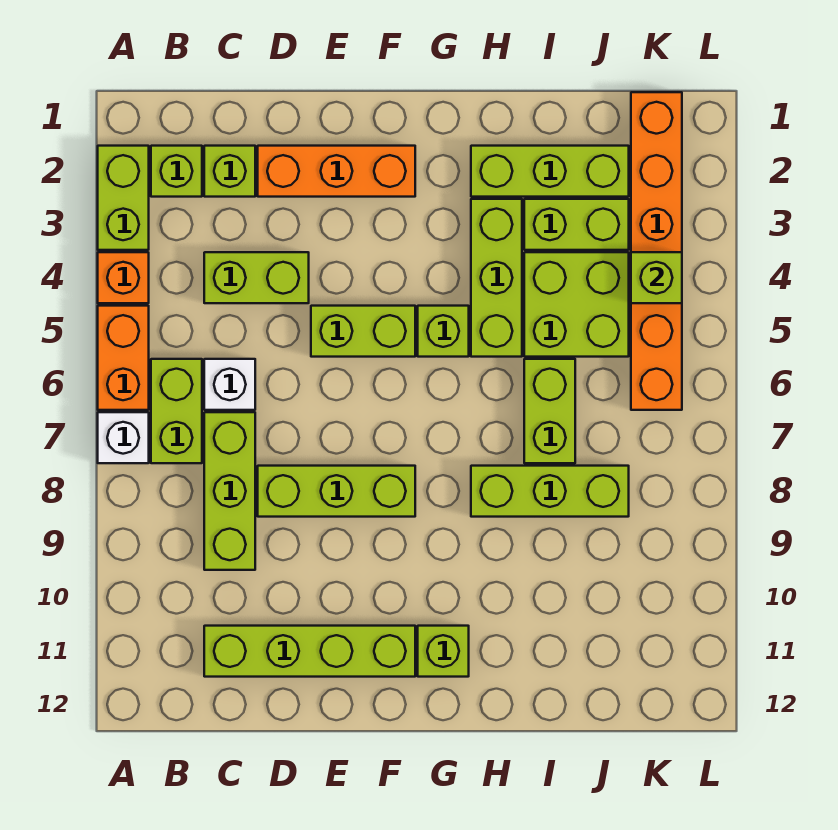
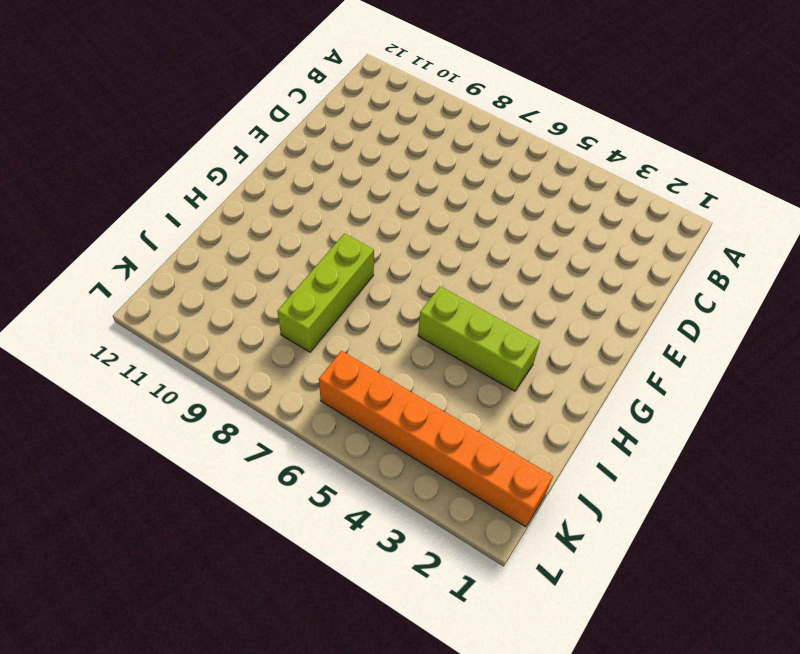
none -> lime brick A2:A3 level 1
none -> orange brick A4 level 1
none -> orange brick A5:A6 level 1

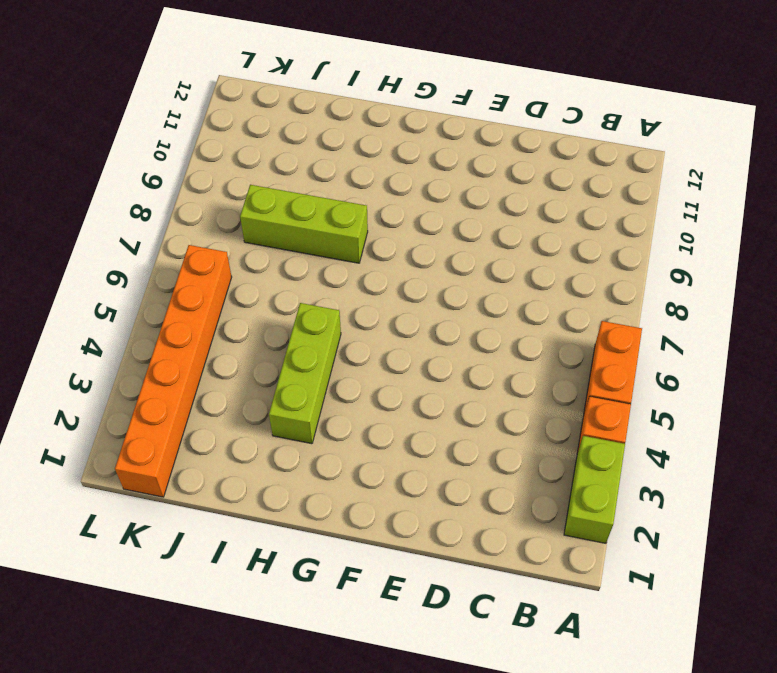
none -> white brick A7 level 1
none -> lime brick B2 level 1
none -> lime brick B6:B7 level 1

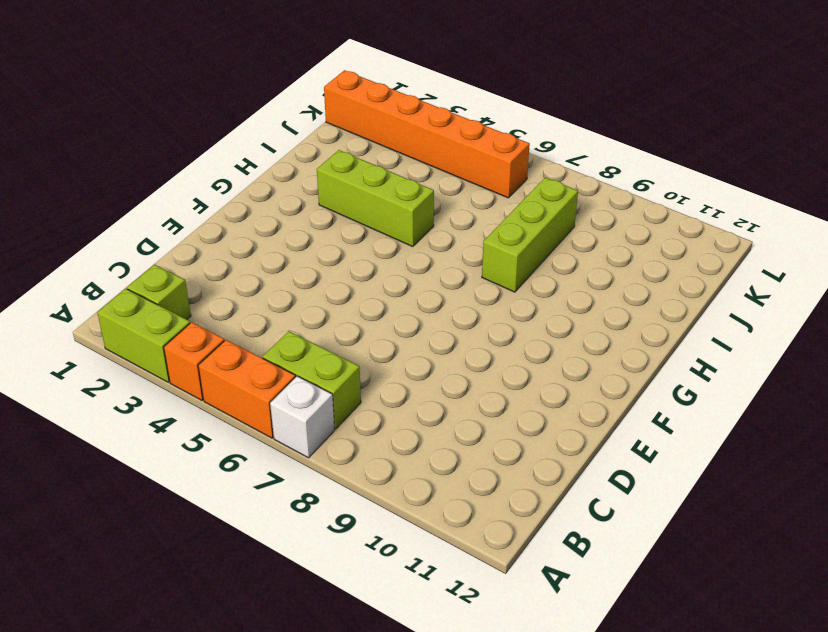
none -> lime brick C2 level 1
none -> lime brick C4:D4 level 1
none -> white brick C6 level 1

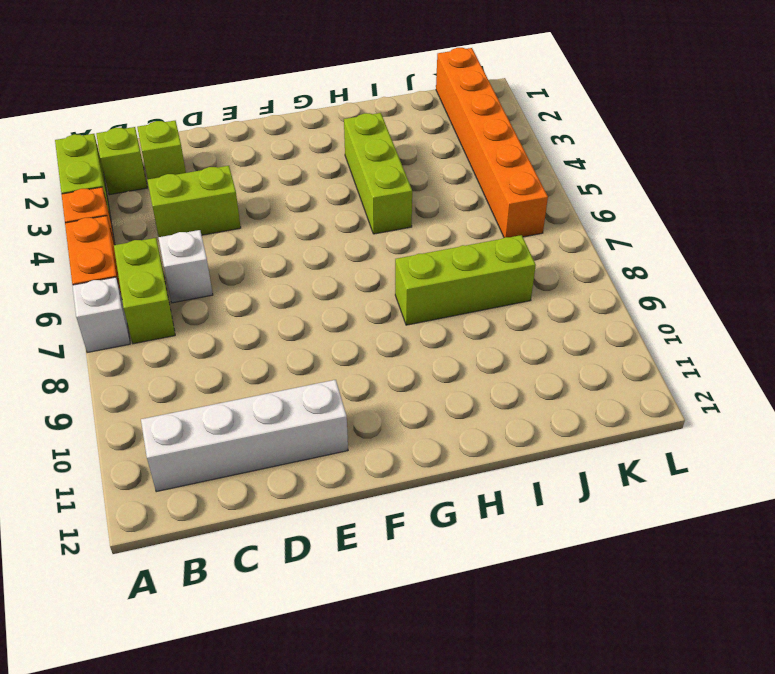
white brick B11:E11 level 1 -> lime brick C11:F11 level 1
none -> lime brick C7:C9 level 1
none -> orange brick D2:F2 level 1
none -> lime brick D8:F8 level 1

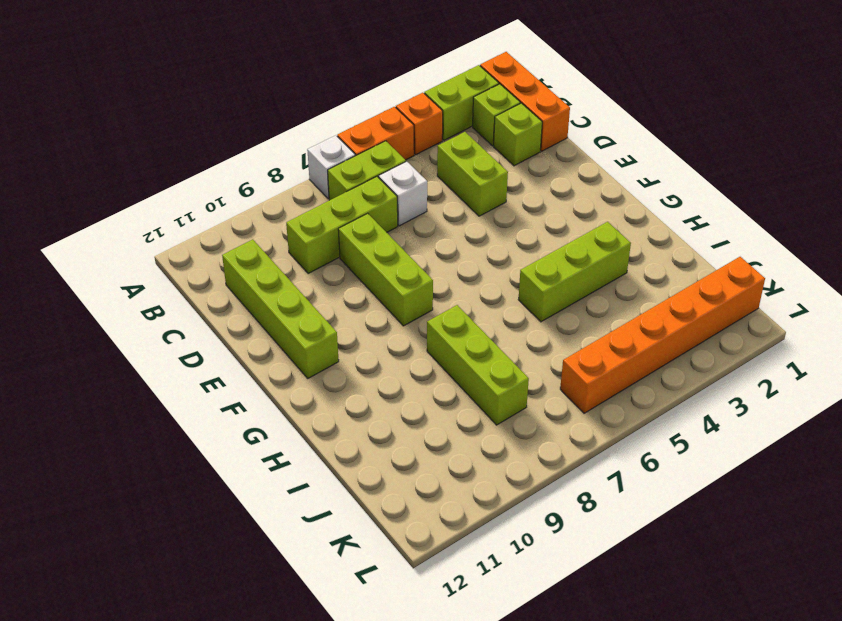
orange brick A1:C1 level 1 -> orange brick D2:F2 level 1
none -> lime brick E5:F5 level 1
none -> lime brick G5 level 1
none -> lime brick G11 level 1

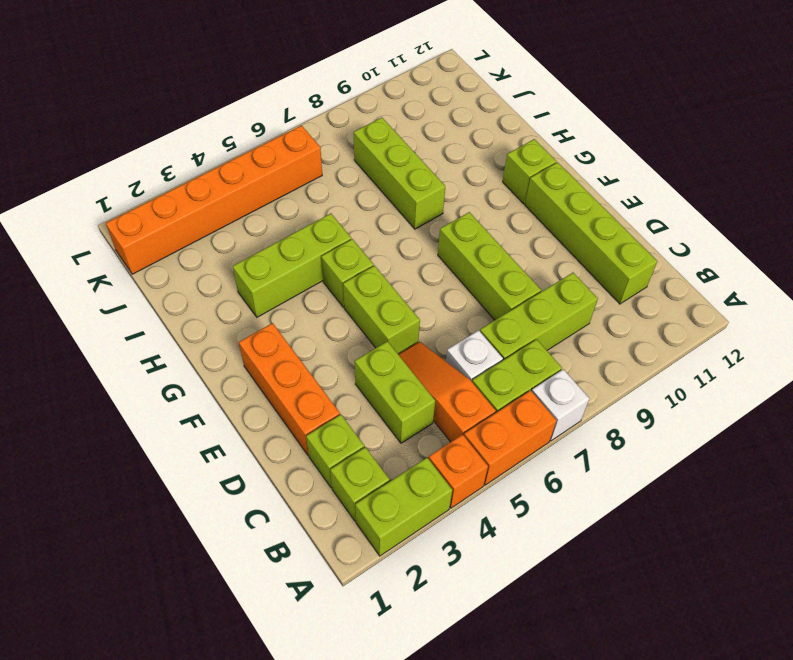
orange slope B5:D5 level 1 top B -> none
none -> lime brick H2:J2 level 1
none -> lime brick I3:J3 level 1
none -> lime brick I4:J5 level 1

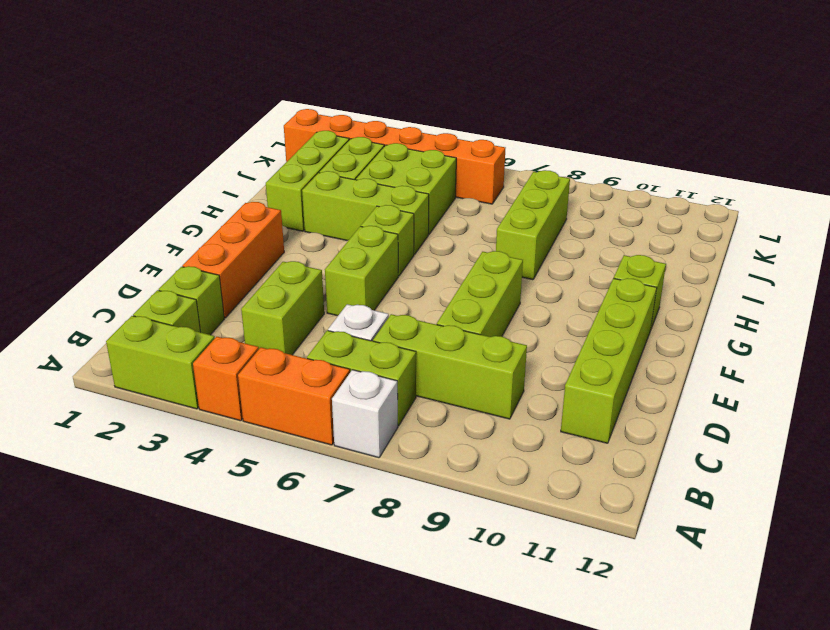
none -> lime brick I6:I7 level 1
none -> lime brick K4 level 2

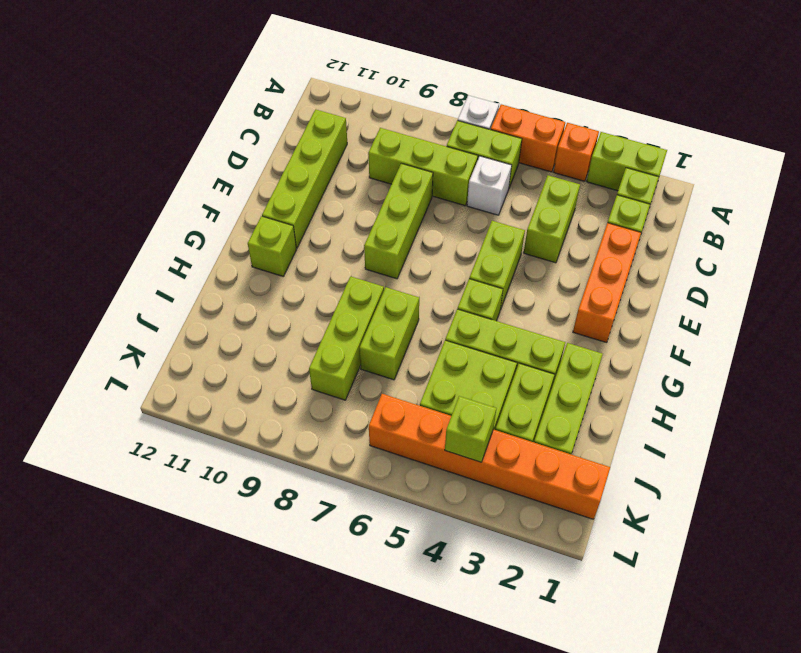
lime brick H7:I7 level 1 -> lime brick I6:I7 level 1

